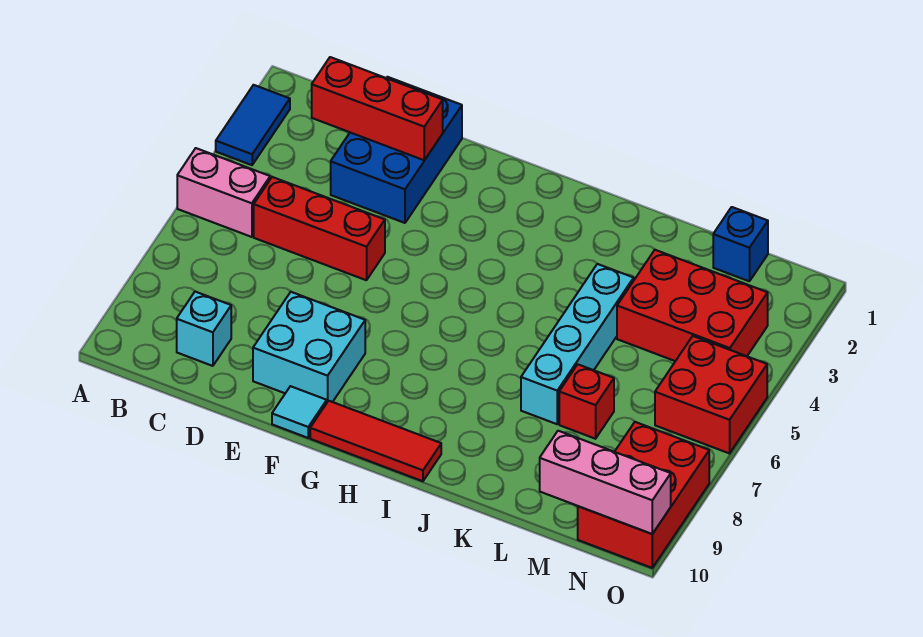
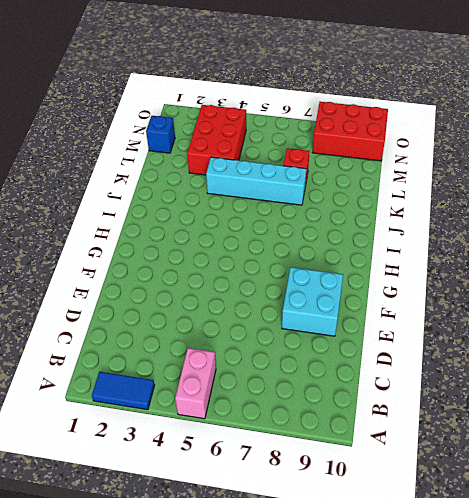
none -> red brick C5:E5 level 1
none -> cyan brick C9 level 1
none -> blue brick D1:E3 level 1

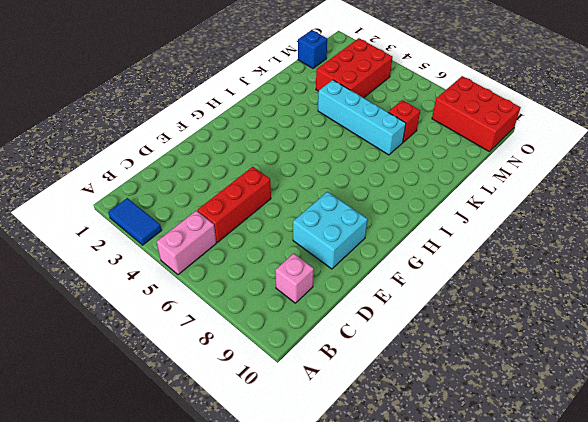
pink brick C9 level 1 -> cyan brick C9 level 1
none -> blue brick D1:E3 level 1
none -> cyan tile F10 level 1
none -> red tile G10:I10 level 1

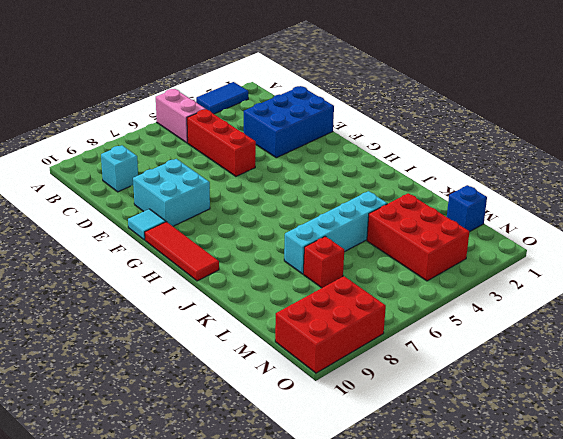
none -> red brick N5:O6 level 1
none -> red brick C2:E2 level 2
none -> pink brick M10:O10 level 2

